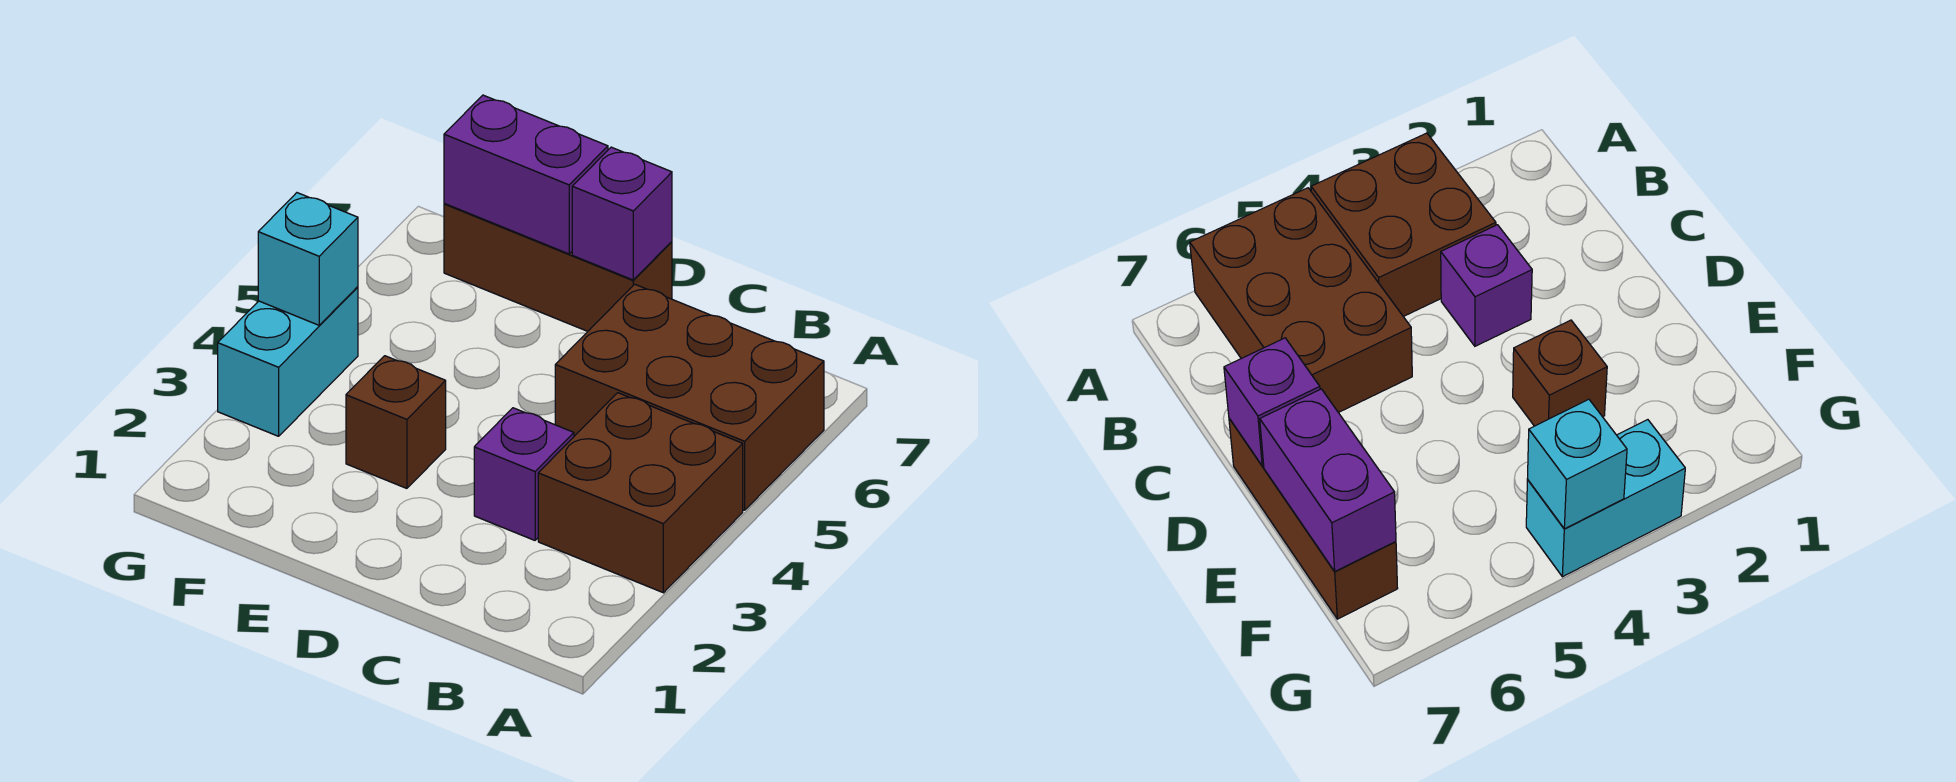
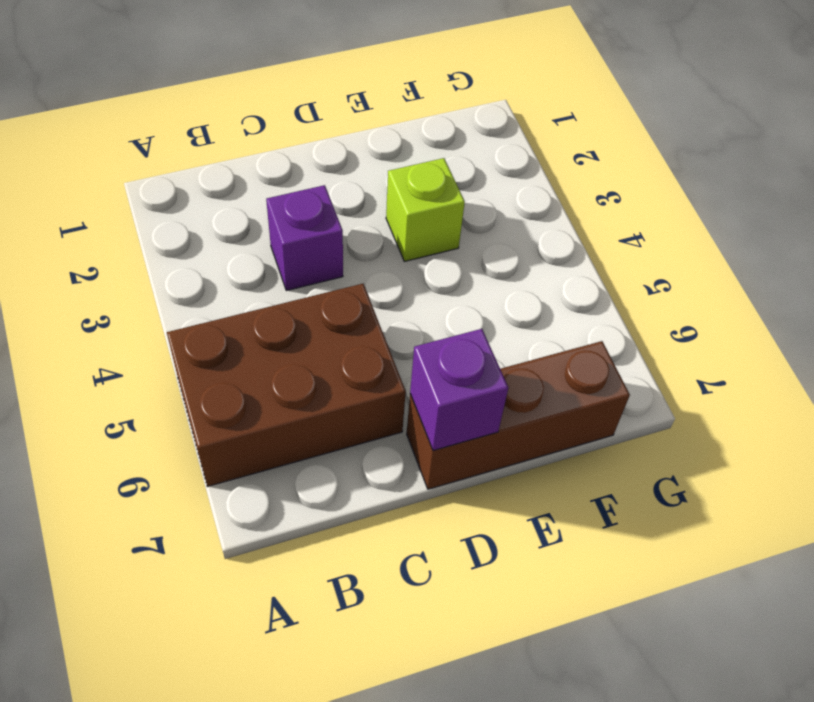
lime brick E3 level 1 -> brown brick E3 level 1
none -> brown brick A3:B4 level 1
none -> cyan brick G3:G4 level 1

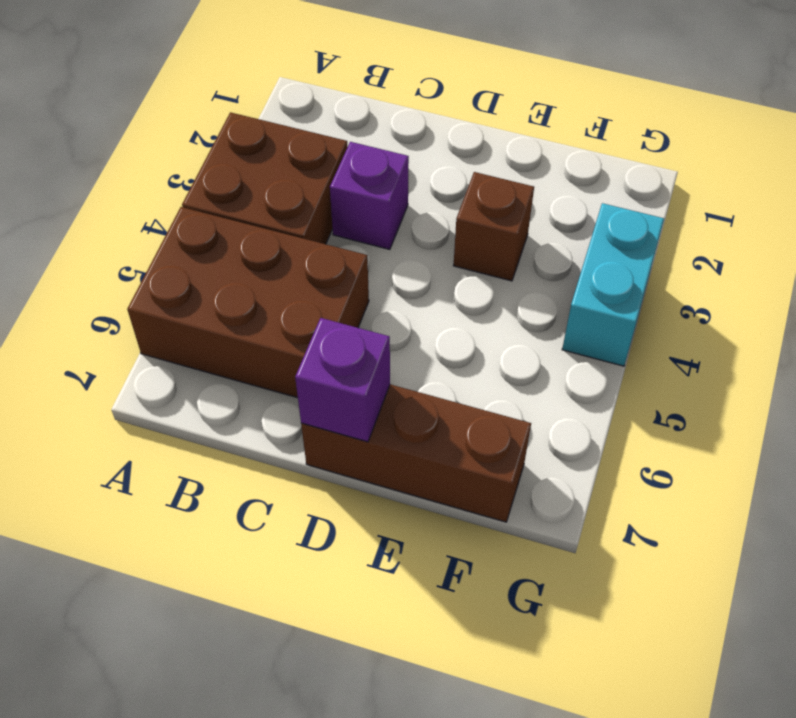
none -> purple brick E7:F7 level 2
none -> cyan brick G4 level 2

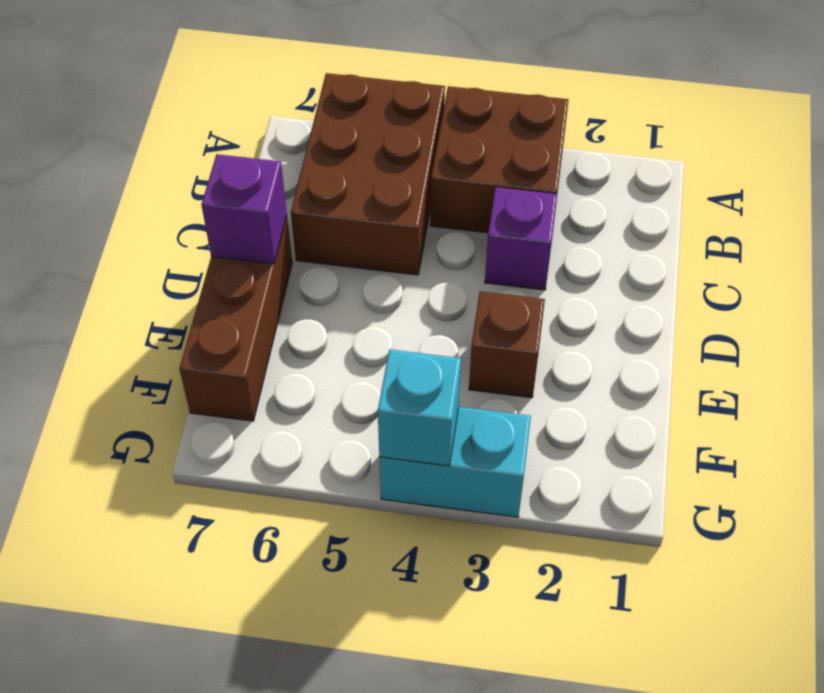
none -> purple brick E7:F7 level 2

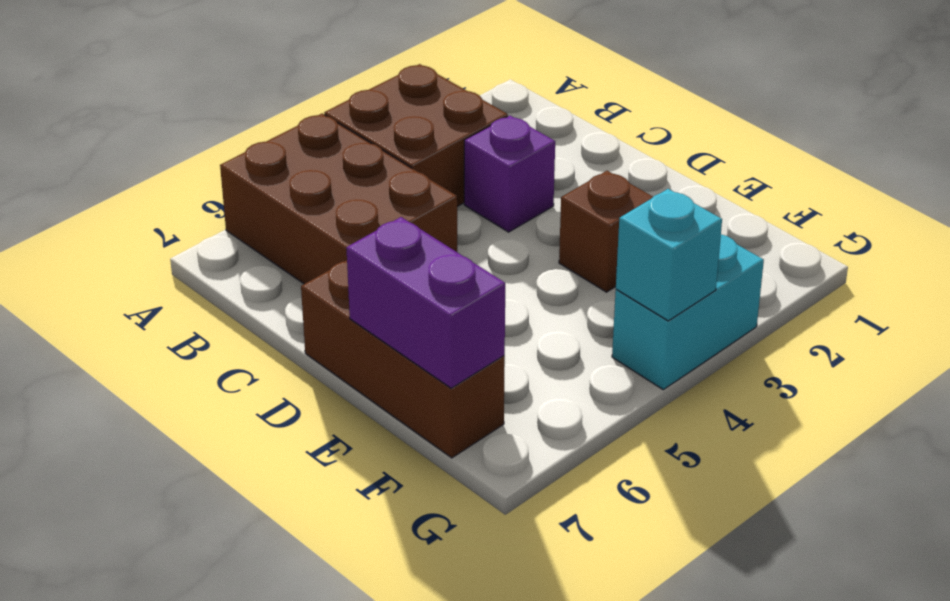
none -> purple brick D7 level 2

